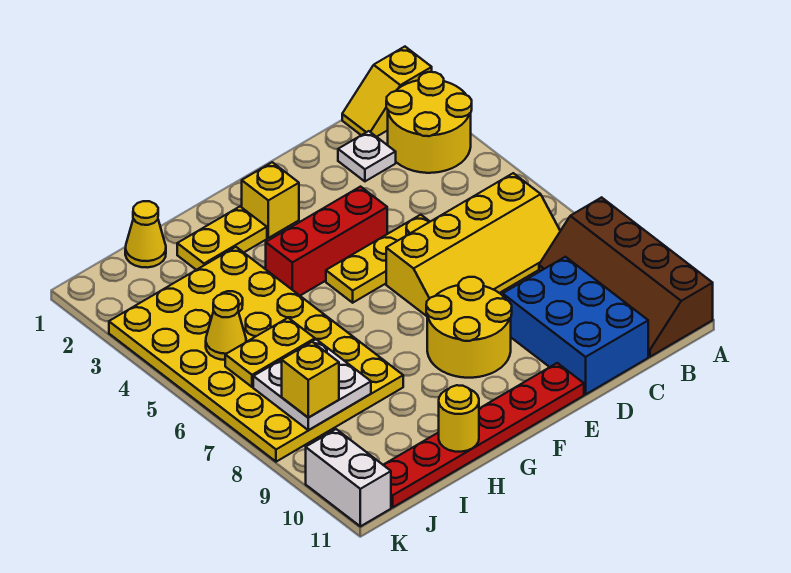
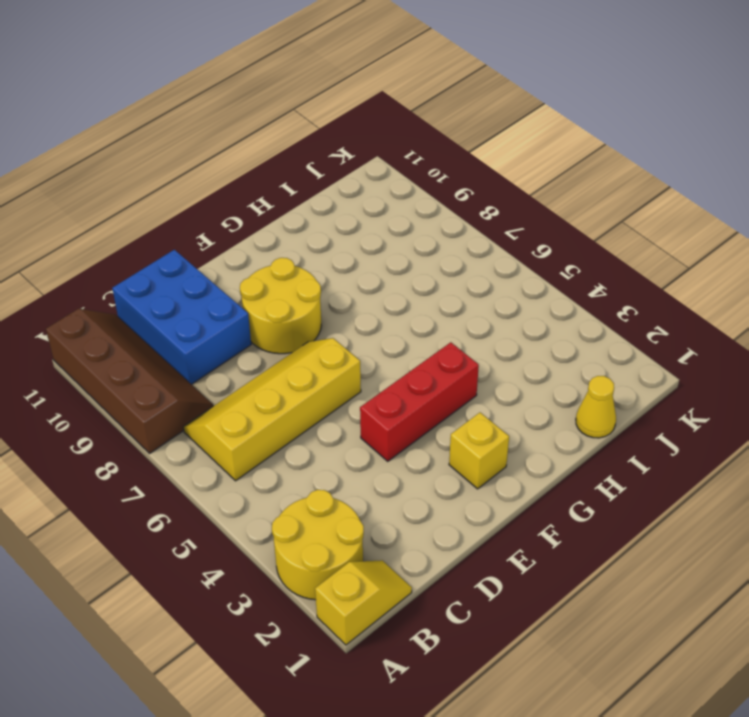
none -> white plate C2 level 1
none -> yellow plate D5:F5 level 1
none -> red plate E11:J11 level 1

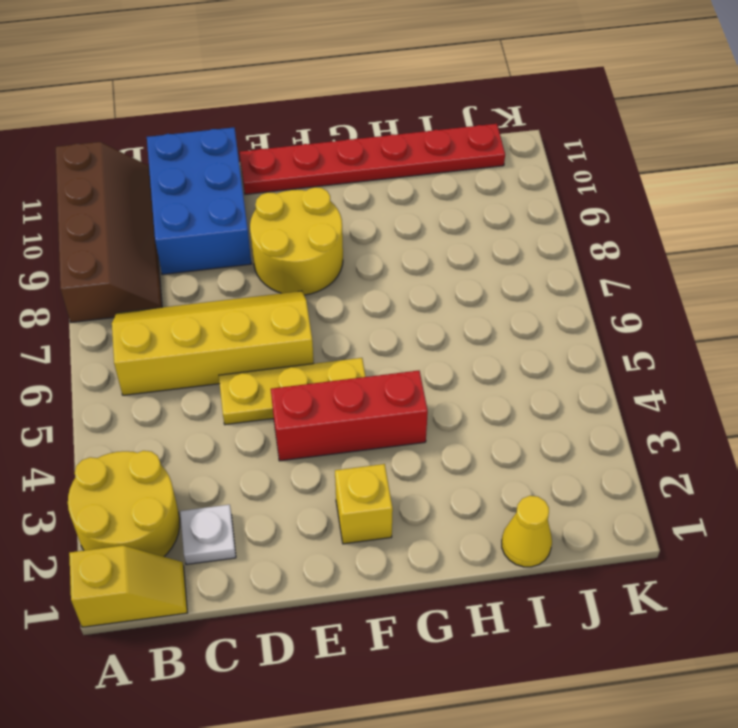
none -> yellow plate G2:H2 level 1
none -> yellow plate H3:K8 level 1
none -> white brick K10:K11 level 1

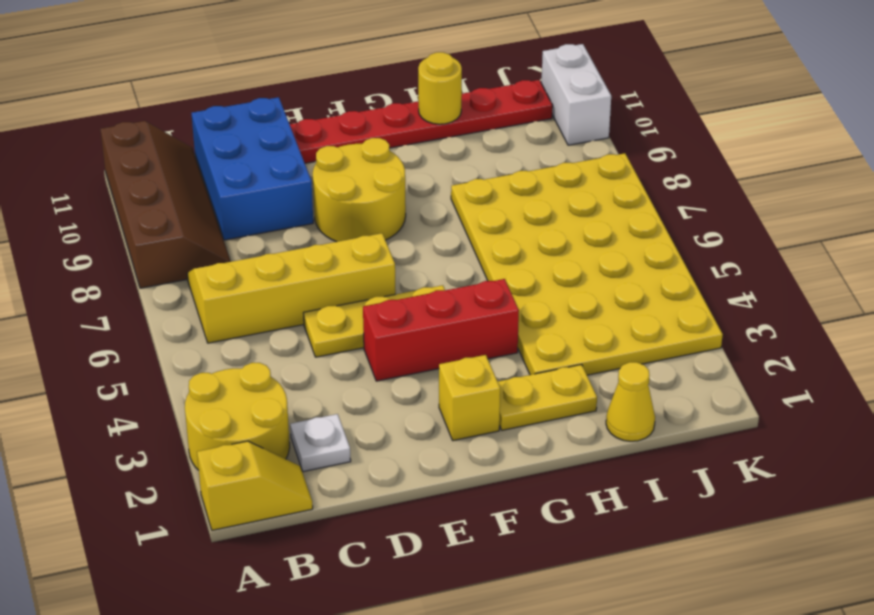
none -> yellow plate I6:J6 level 2
none -> white plate I7:J8 level 2
none -> yellow cone J5 level 2

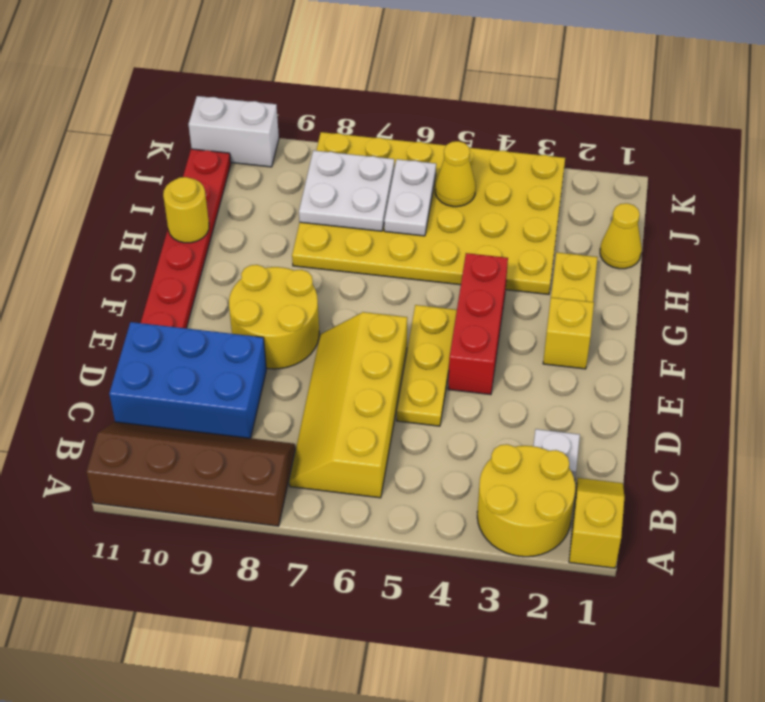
white plate I6:J6 level 2 -> yellow plate I6:J6 level 2
none -> yellow brick J8 level 3

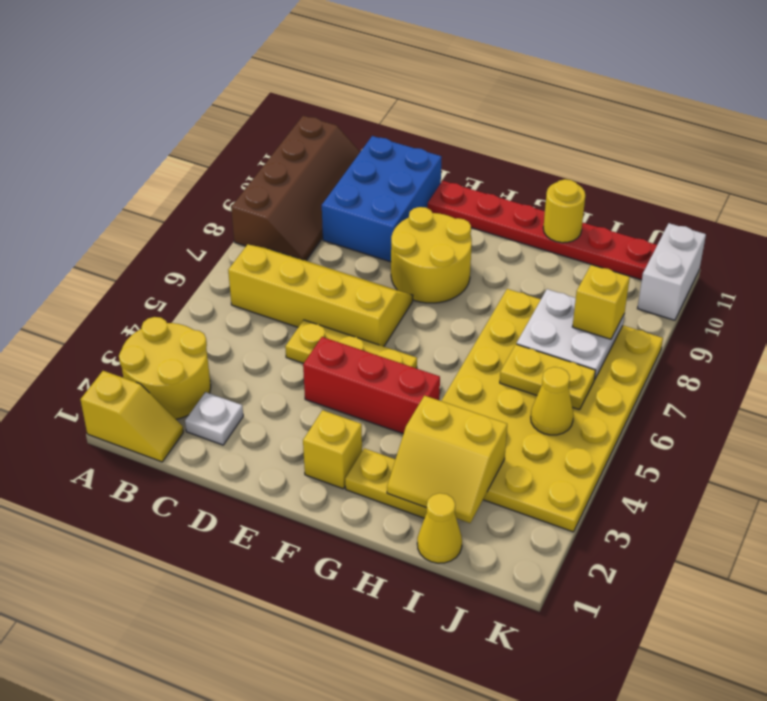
yellow slope H2:I3 level 2 top 3 -> none

